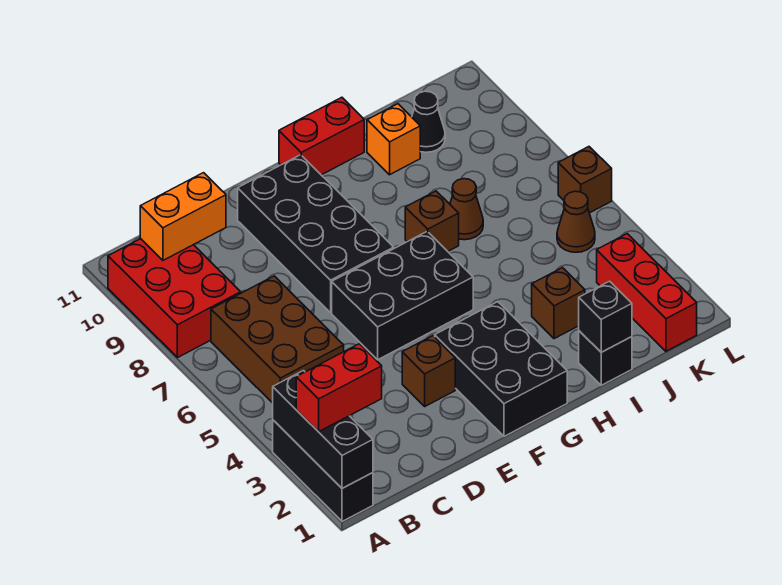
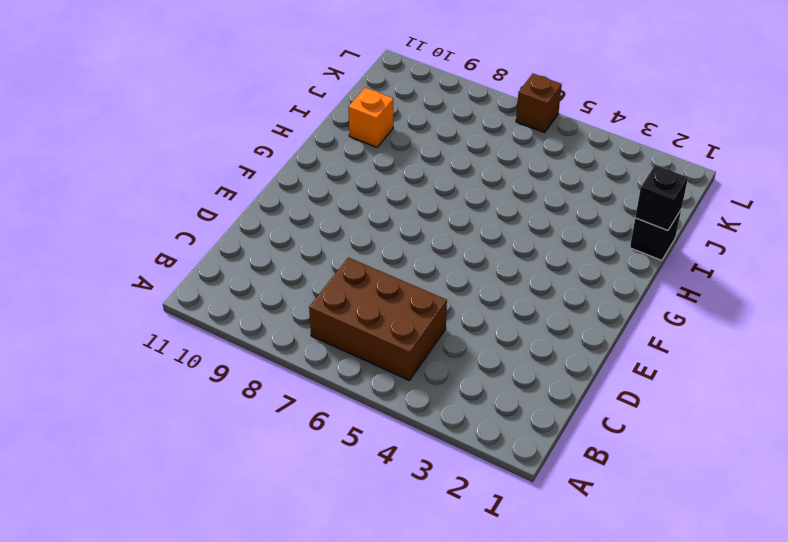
none -> black brick A1:A3 level 1
none -> red brick A8:B10 level 1
none -> brown brick E3 level 1

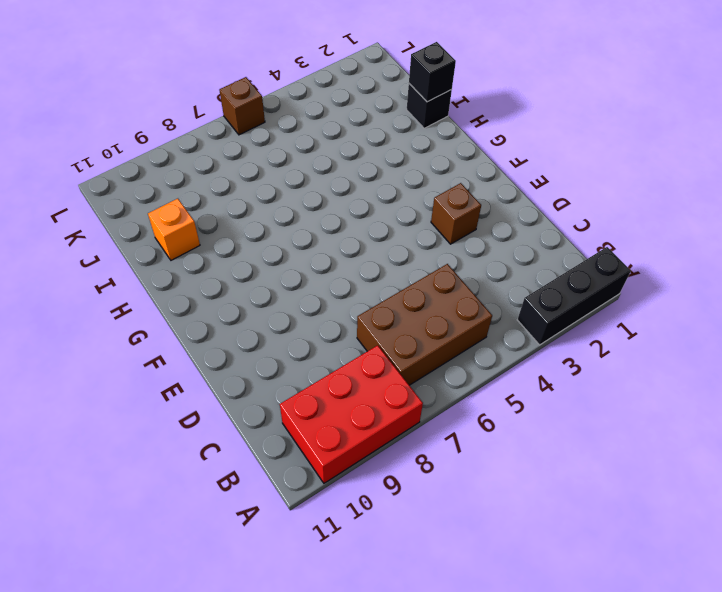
none -> black brick E5:G6 level 1
none -> black brick E7:F10 level 1
none -> black brick F1:G3 level 1

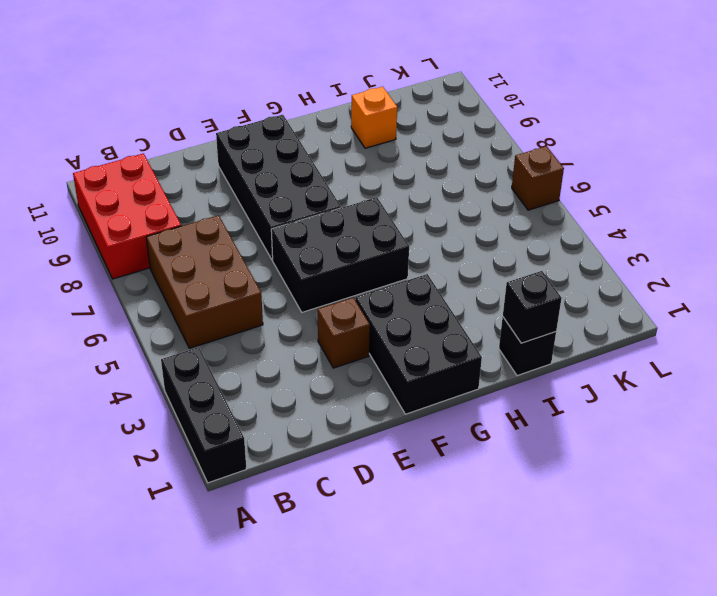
none -> red brick G11:H11 level 1
none -> brown brick H7 level 1
none -> brown brick I3 level 1

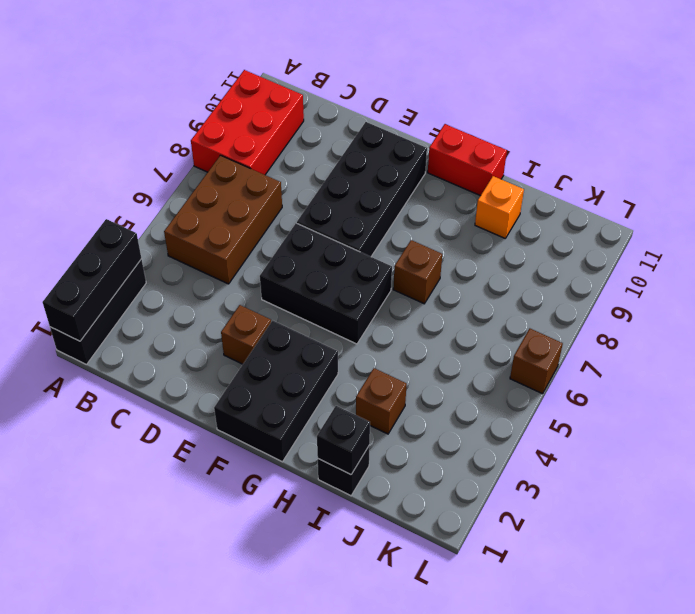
none -> brown cone I7 level 1
none -> black cone J10 level 1
none -> red brick K1:K3 level 1

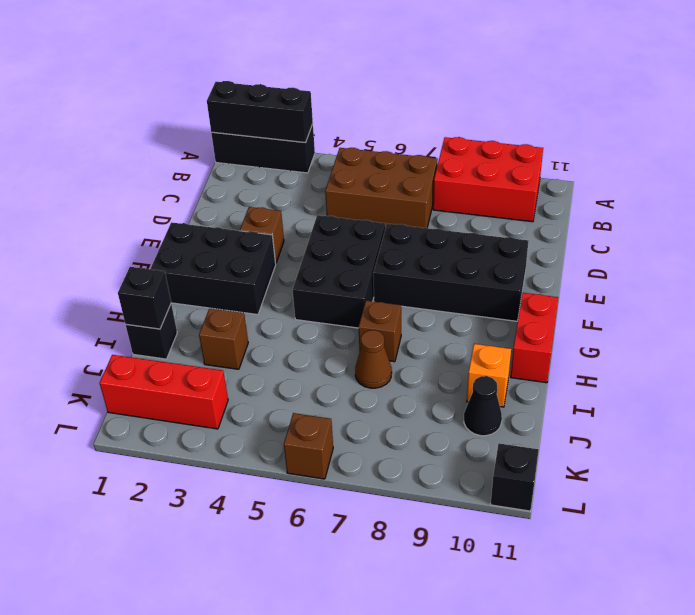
black brick L11 level 1 -> none
none -> brown cone K5 level 1
none -> orange brick B10:C10 level 2
none -> red brick A2:B2 level 3

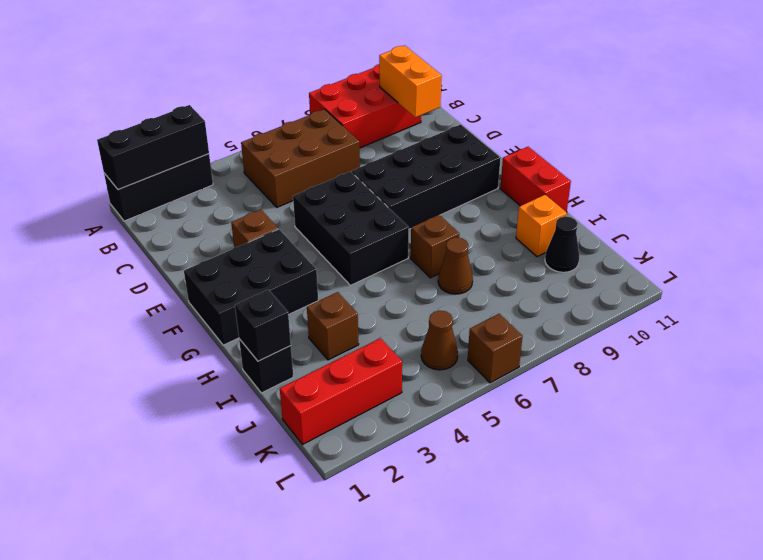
none -> red brick A2:B2 level 3

